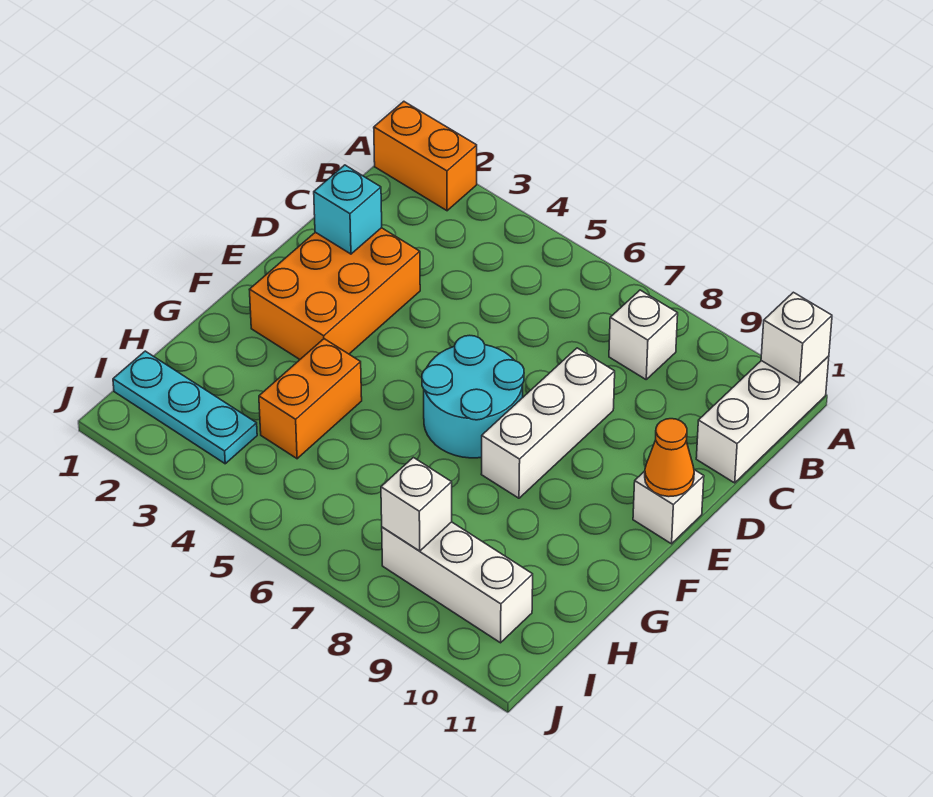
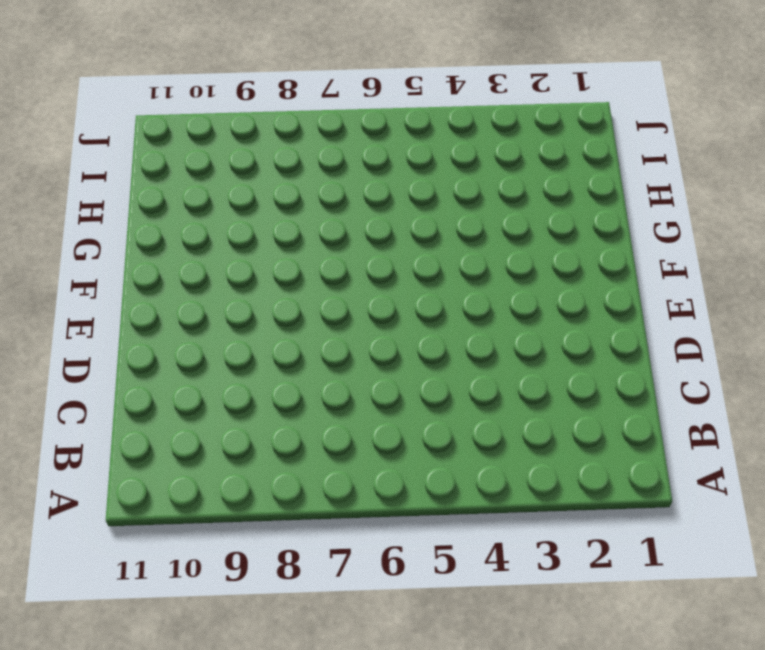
none -> orange brick A1:A2 level 1
none -> white brick A11:C11 level 1
none -> white brick B8 level 1

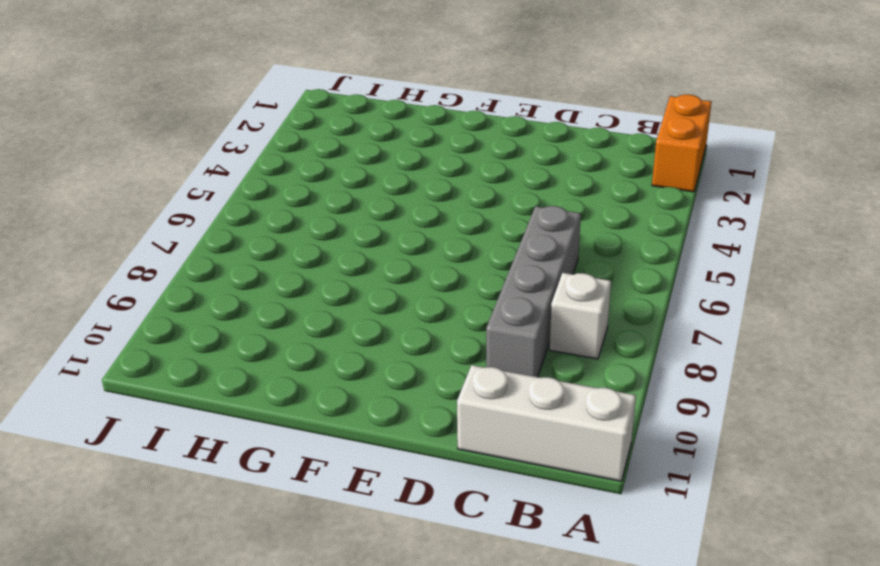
grey brick C6:C9 level 1 -> none
none -> orange brick D2:F3 level 1
none -> white brick D8:F8 level 1
none -> cyan round brick E6:F7 level 1

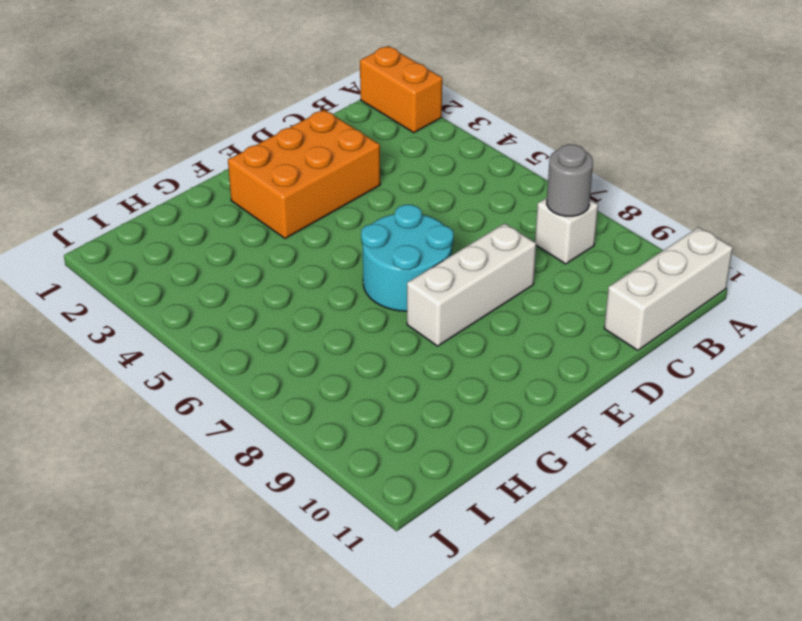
grey round brick B8 level 2 -> none
none -> white brick E11 level 1
none -> orange brick G4:H4 level 1
none -> cyan plate I1:I3 level 1

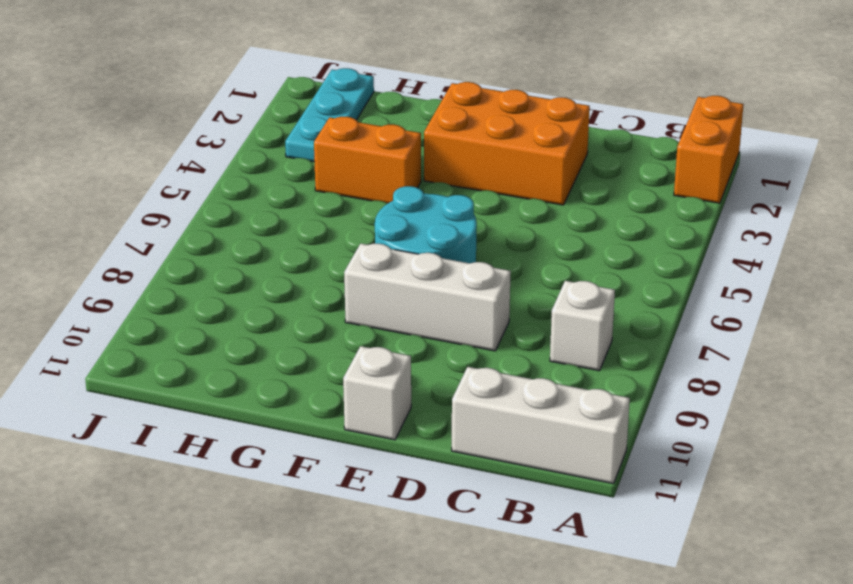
none -> white brick I8:I10 level 1
none -> white brick A11 level 2
none -> cyan brick D2 level 2

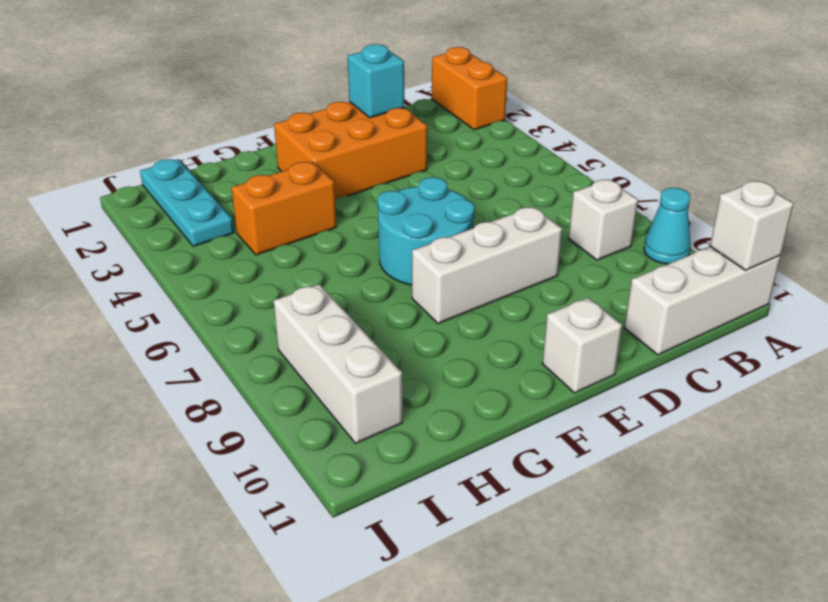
cyan cone A9 level 1 -> none
none -> orange cone E11 level 2
none -> white brick I8 level 2

